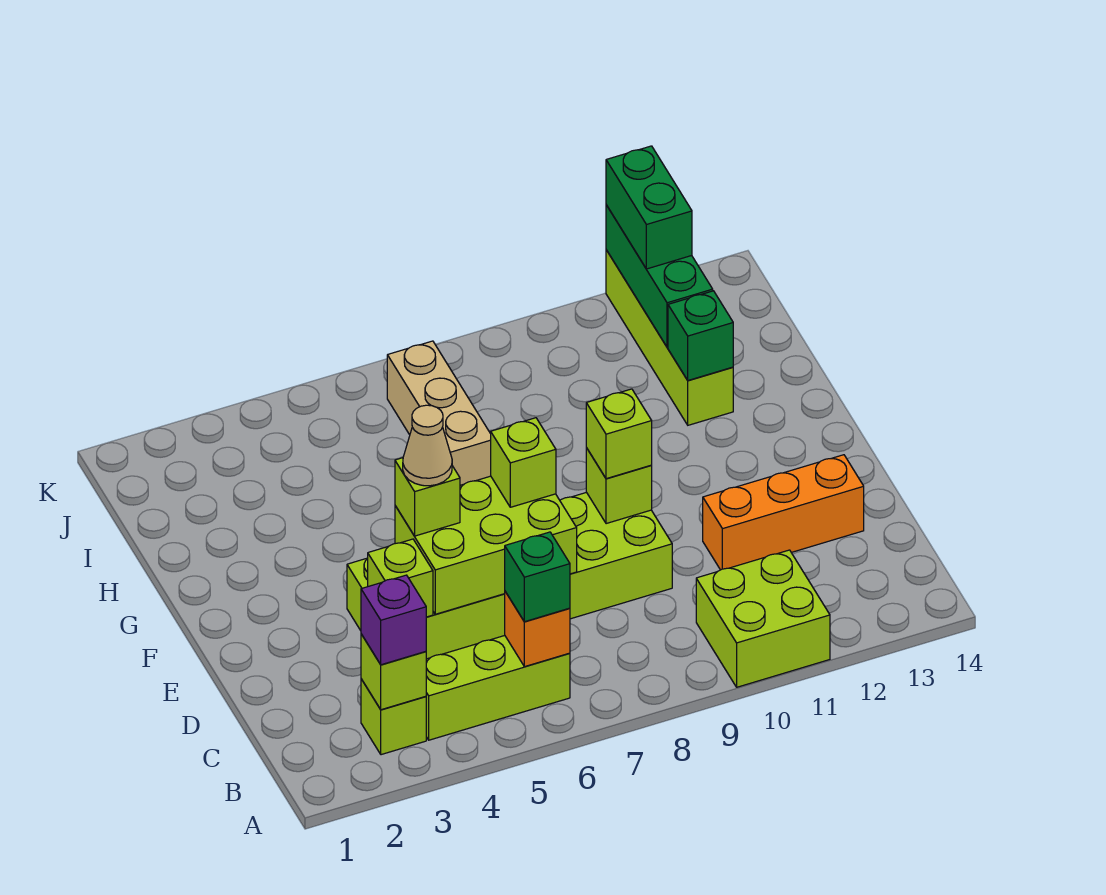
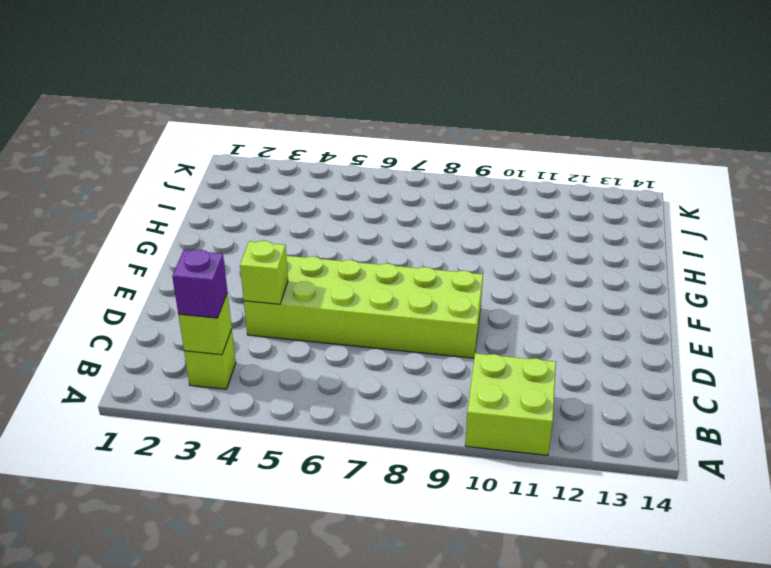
none -> lime brick B4:B6 level 1
none -> orange brick D11:D13 level 1
none -> tan brick H7:J7 level 1

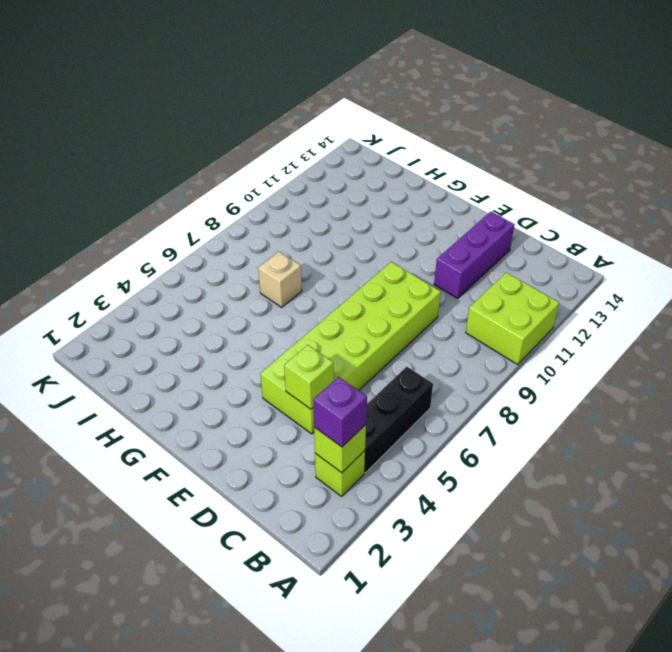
black brick B4:B6 level 1 -> lime brick B4:B6 level 1
purple brick D11:D13 level 1 -> orange brick D11:D13 level 1
tan brick H7 level 1 -> tan brick H7:J7 level 1
none -> lime brick H12:K12 level 1
none -> orange brick B6 level 2
none -> lime brick D5:E7 level 2

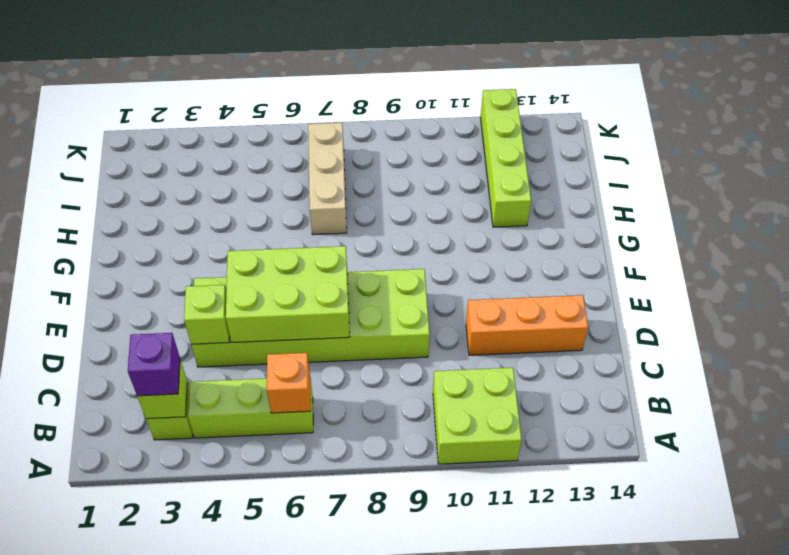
none -> lime brick E9 level 2
none -> green brick H12 level 2
none -> green brick I12:K12 level 2

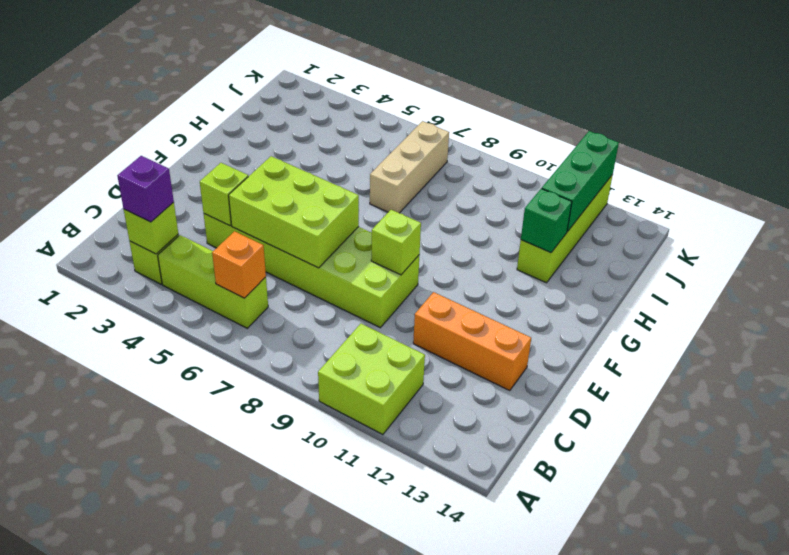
none -> green brick B6 level 3
none -> lime brick E5 level 3
none -> lime brick E7 level 3

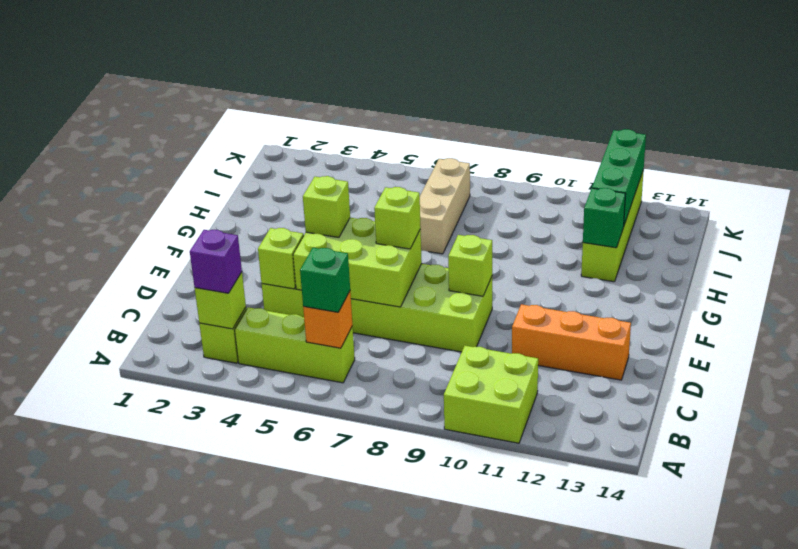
none -> lime brick E9 level 3
none -> green brick J12:K12 level 3
none -> tan cone E5 level 4

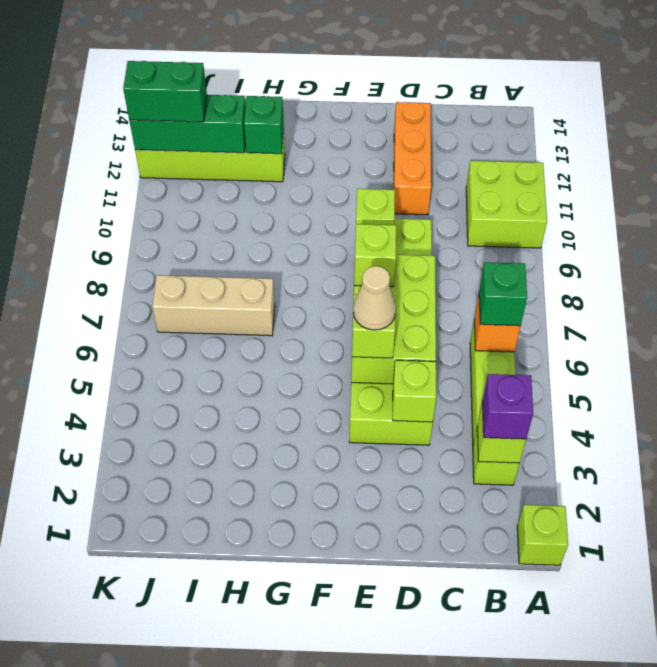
lime brick A1 level 1 -> lime brick E9 level 3

